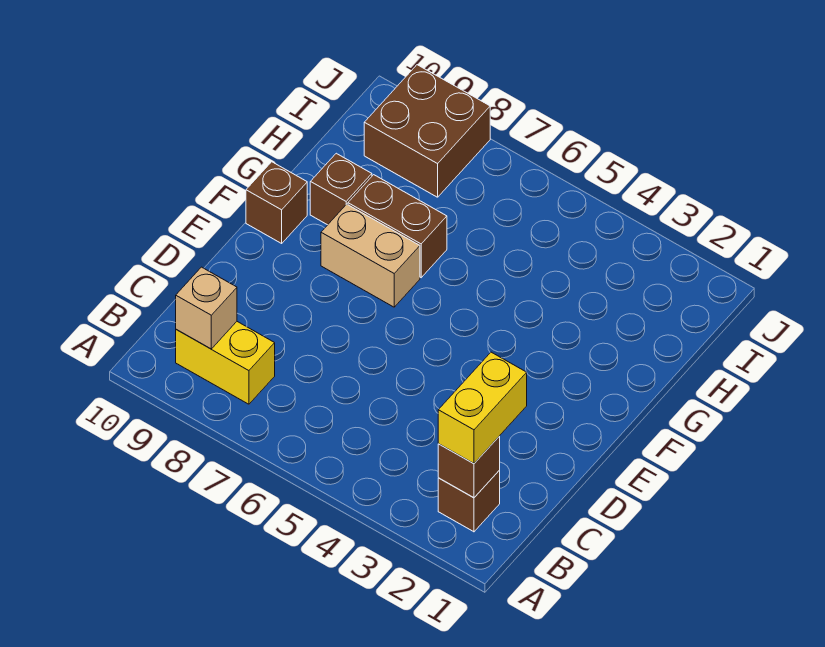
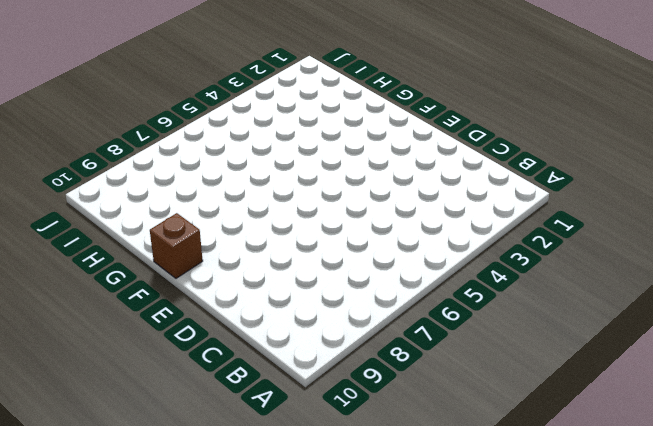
none -> brown brick B2 level 1
none -> yellow brick B8:B9 level 1

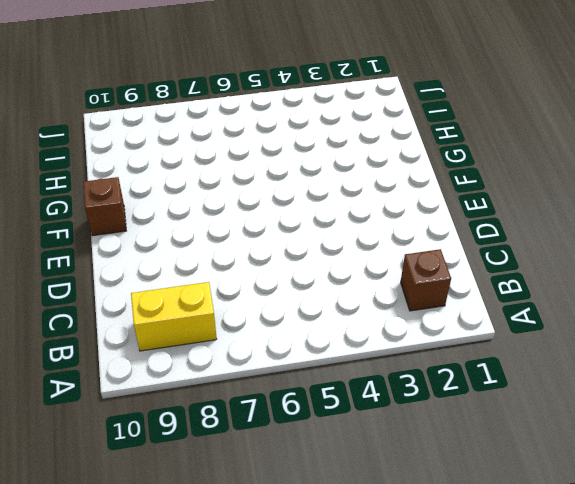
none -> tan brick F7:F8 level 1
none -> brown brick G7:G8 level 1

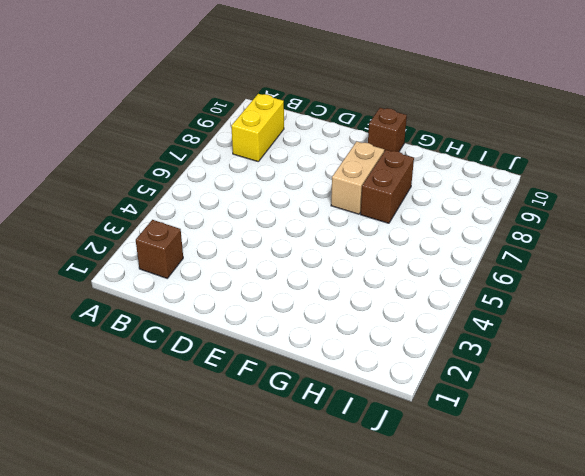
none -> brown brick G9 level 1
none -> brown brick I8:J9 level 1

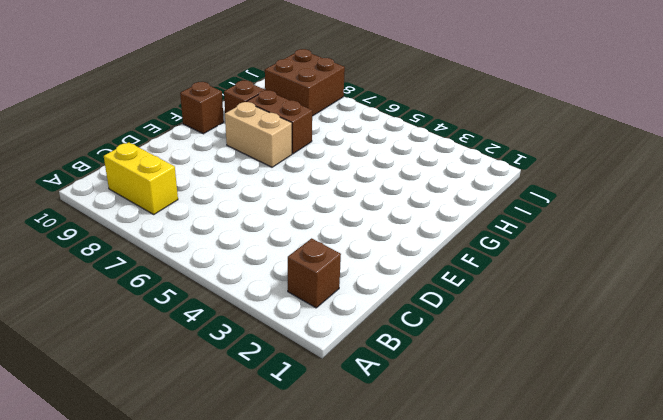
none -> brown brick B2 level 2
none -> tan brick B9 level 2

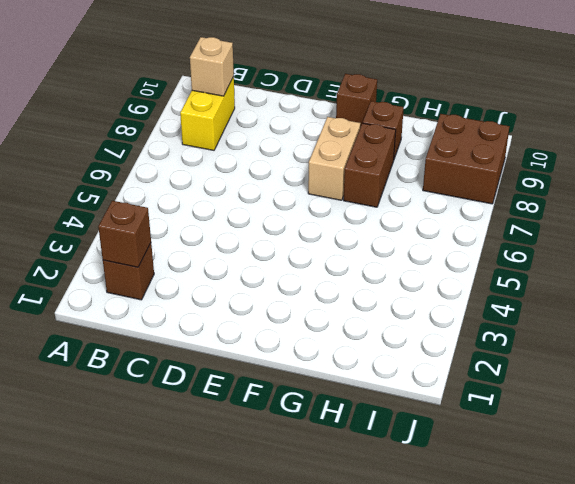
none -> yellow brick B2:C2 level 3

